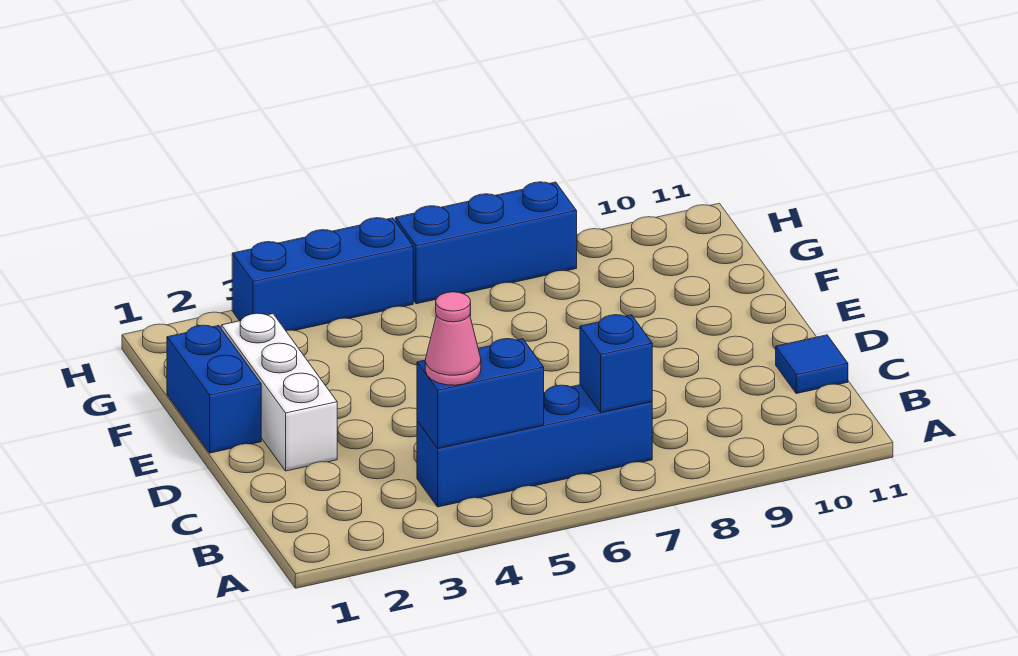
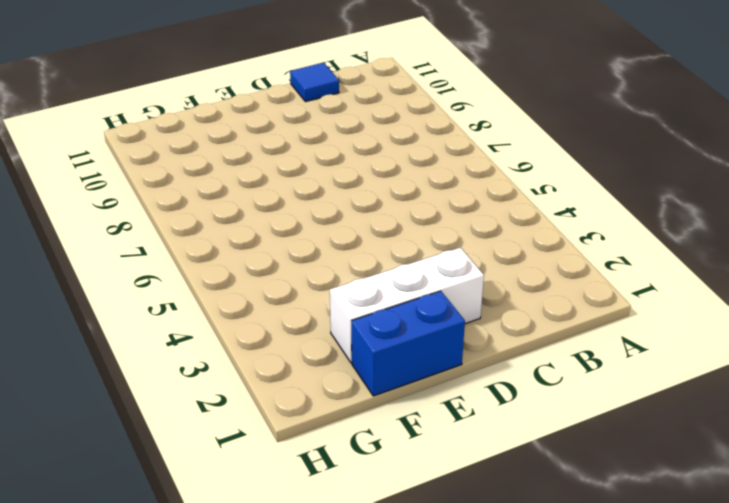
none -> blue brick B4:B7 level 1
none -> blue brick H3:H5 level 1

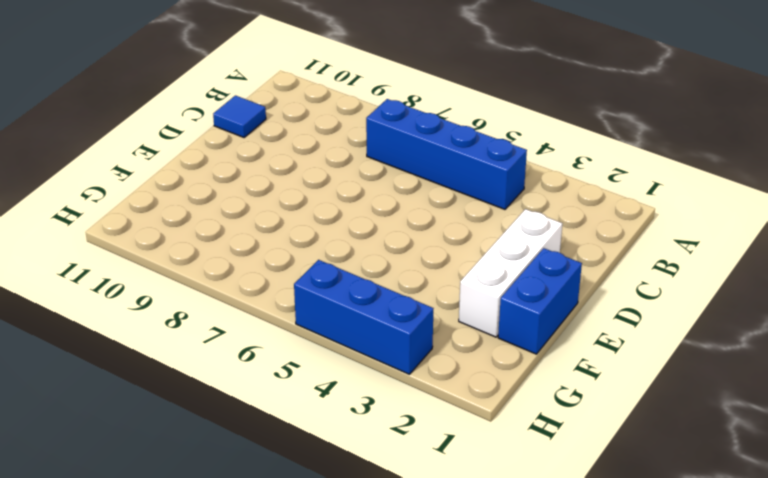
none -> blue brick H6:H8 level 1
none -> blue brick B4:B5 level 2

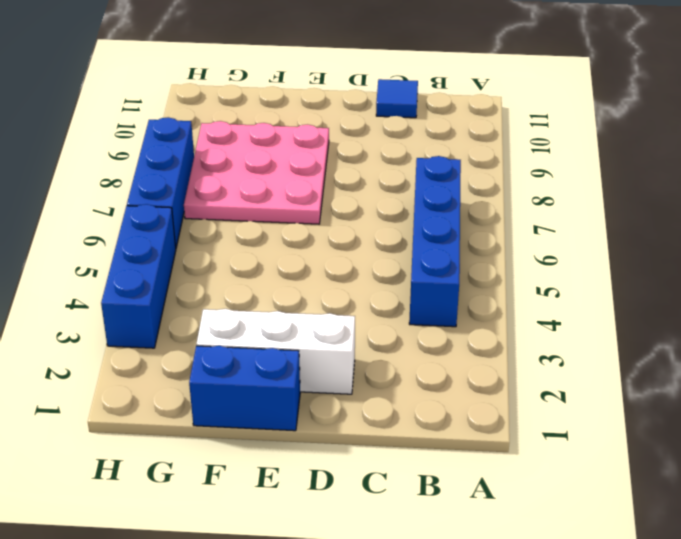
pink plate E7:G9 level 1 -> none
none -> blue brick B4:B5 level 2
none -> blue brick B7 level 2

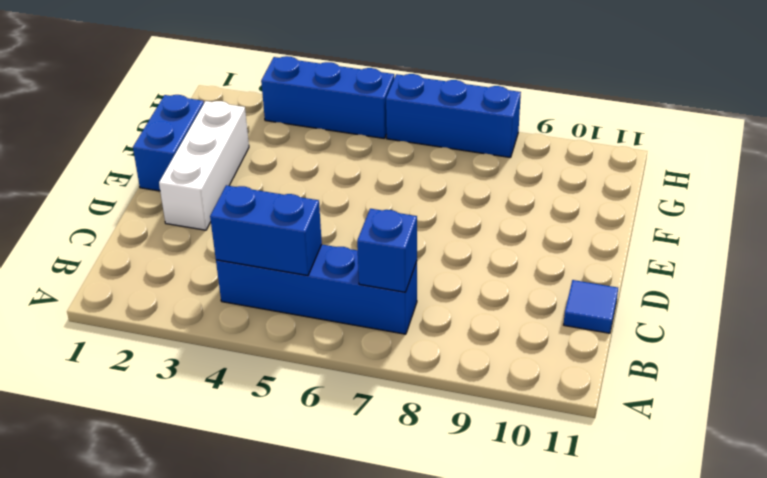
none -> pink cone B4 level 3

